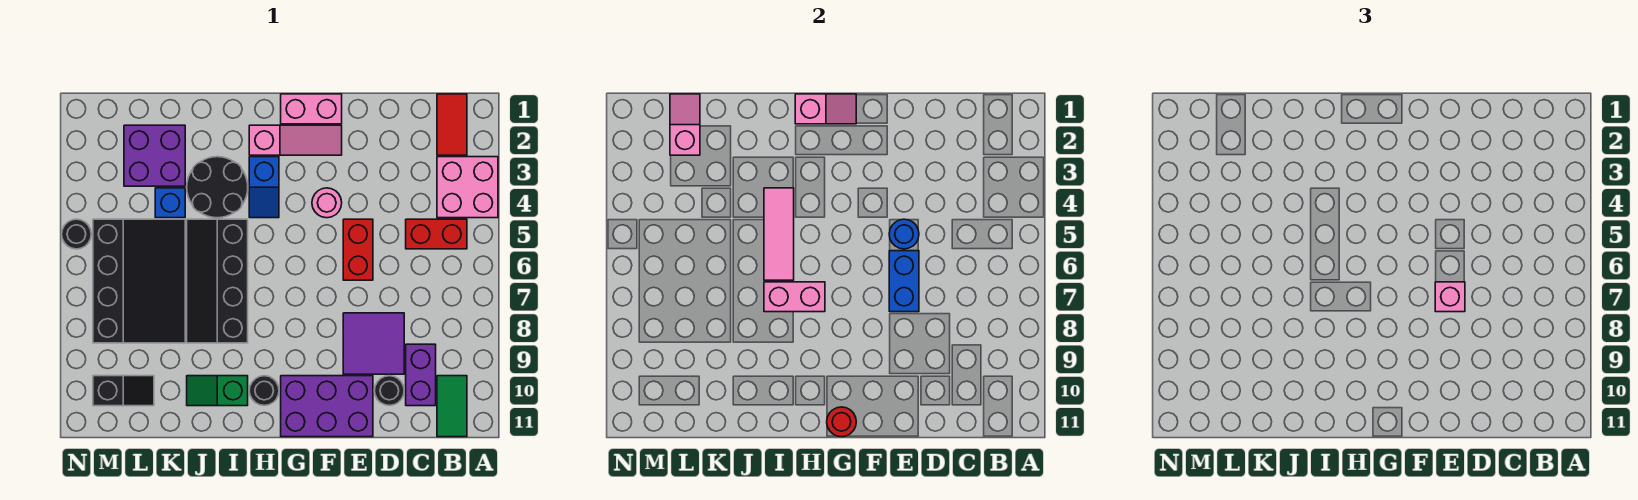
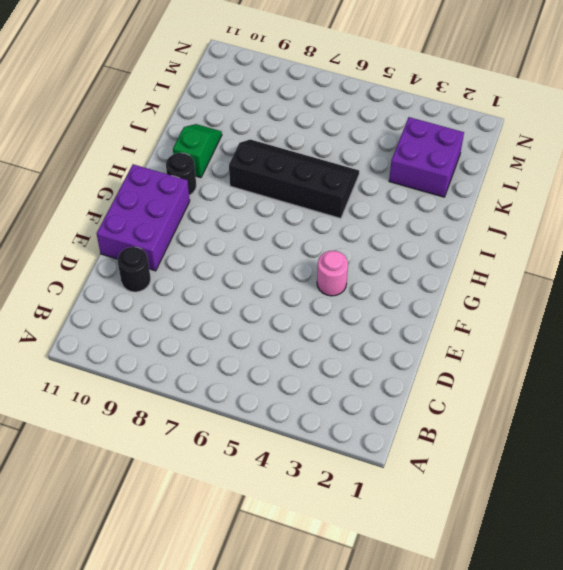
none -> pink brick A3:B4 level 1
none -> red tile B1:B2 level 1
none -> red brick B5:C5 level 1
none -> green tile B10:B11 level 1

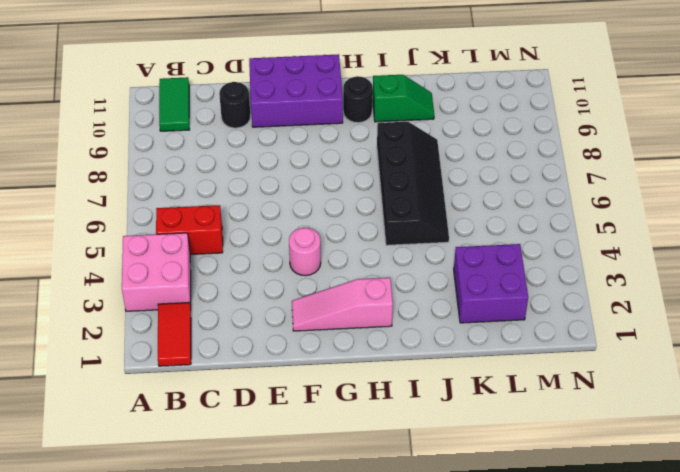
none -> purple brick C9:C10 level 1
none -> purple tile D8:E9 level 1
none -> red brick E5:E6 level 1
none -> pink brick F1:G1 level 1

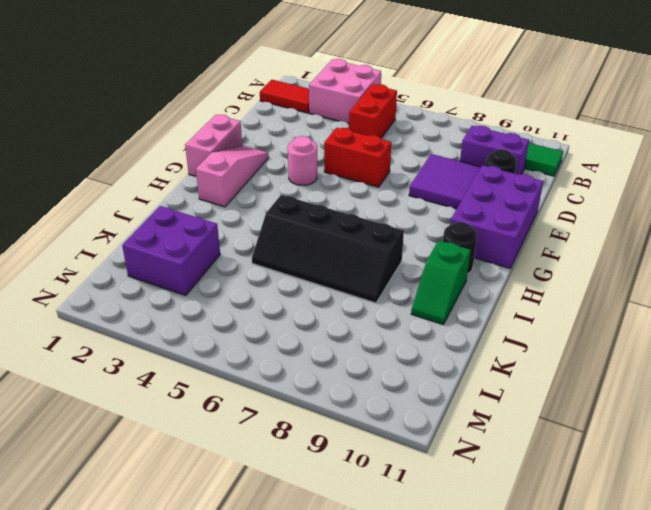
none -> blue slope H3:H4 level 1 top 3
none -> black round brick I3:J4 level 1
none -> blue brick K4 level 1
none -> black slope K5:M8 level 1 top M

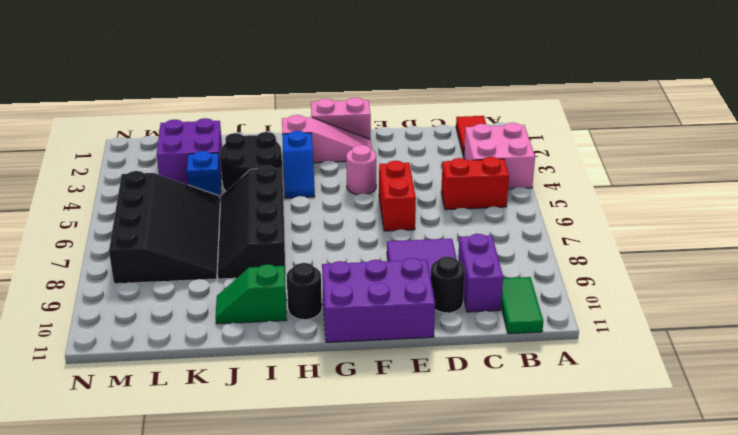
none -> black slope L10:M10 level 1 top M
none -> black round brick N5 level 1
none -> blue round brick E5 level 2
none -> blue brick E6:E7 level 2

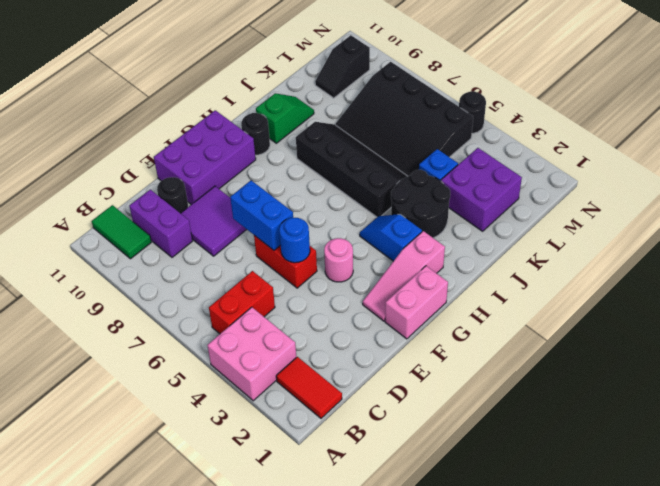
none -> pink slope G1:H1 level 2 top H
none -> red round brick G11 level 2
none -> pink brick H7:I7 level 2
none -> pink tile I4:I6 level 2

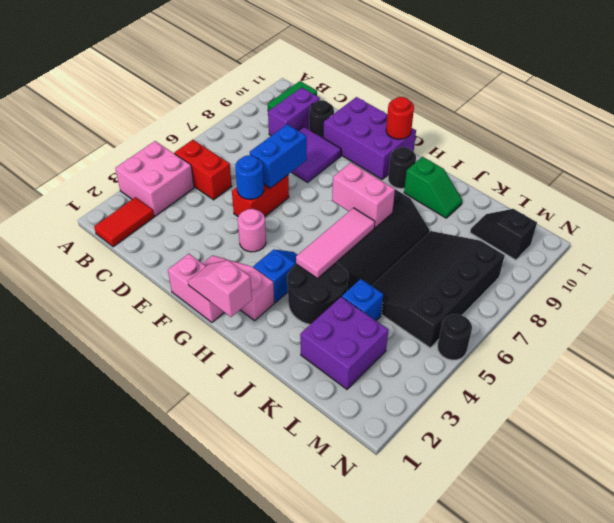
none -> pink slope L1:L2 level 2 top 2
none -> pink brick E7 level 3

